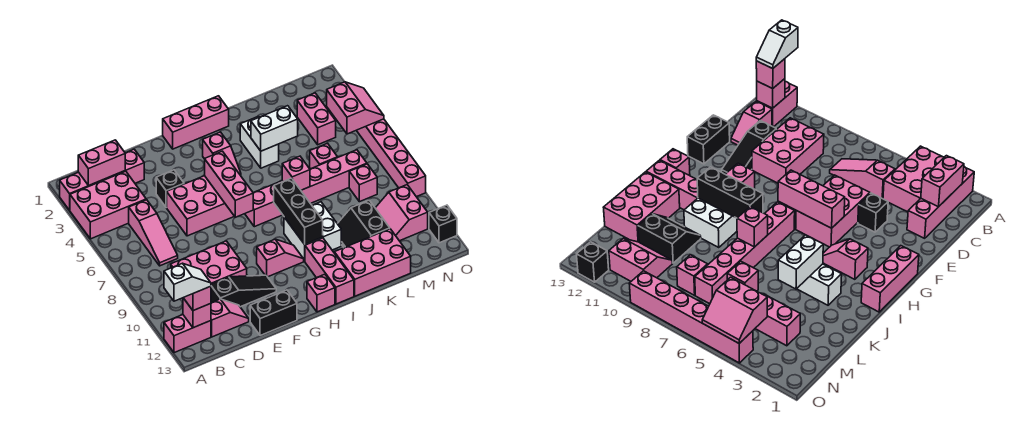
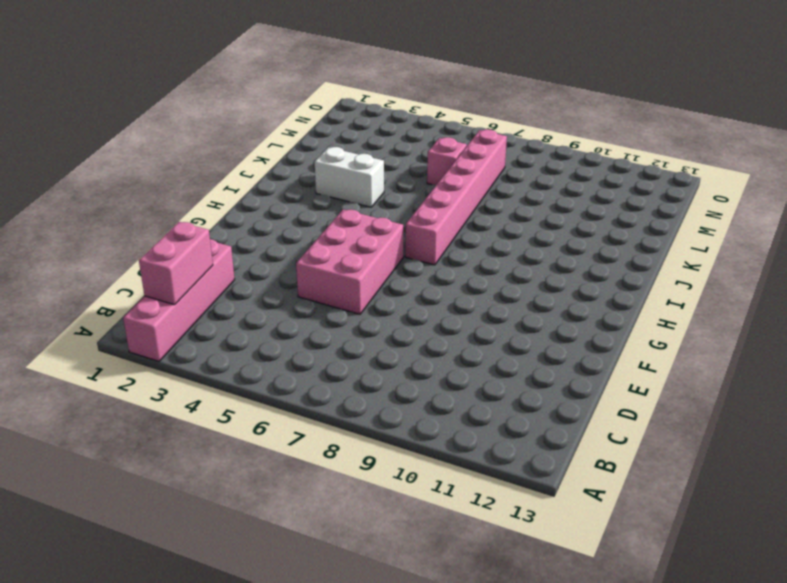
none -> pink brick A3:C4 level 1
none -> pink brick A12:B12 level 1
none -> pink slope C5:C7 level 1 top 5
none -> pink brick C9:E10 level 1

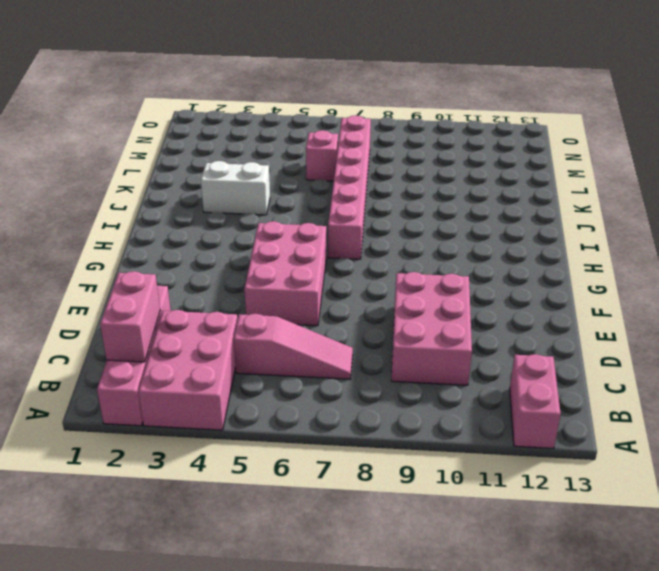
none -> pink slope C12:D12 level 1 top C
none -> black slope D11:F11 level 1 top D
none -> black brick E4 level 1
none -> black brick E13:F13 level 1

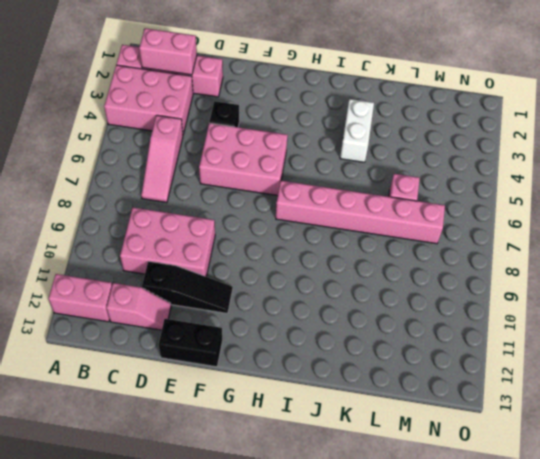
none -> pink brick G1:I1 level 1
none -> pink slope G10:H10 level 1 top G
none -> pink slope H3:H4 level 1 top 3
none -> pink brick H13 level 1

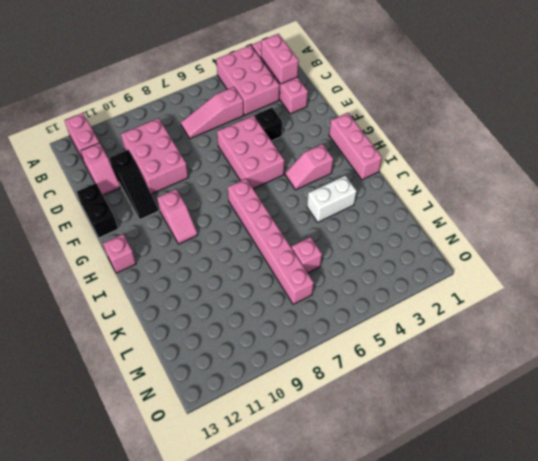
none -> white brick I9:J10 level 1
none -> pink brick I11:I13 level 1
none -> pink brick J12:L13 level 1
none -> black slope K10:L11 level 1 top L

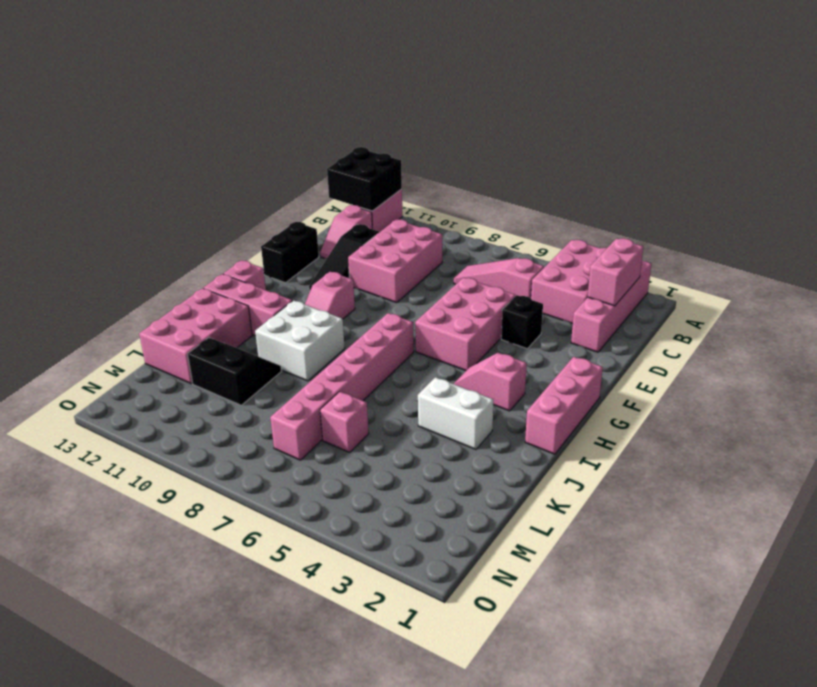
black brick A12:B13 level 2 -> pink brick B12 level 2
none -> pink brick M3:M4 level 1
none -> pink brick M8 level 1
none -> pink slope M10:N11 level 1 top N
none -> pink brick O4:O9 level 1

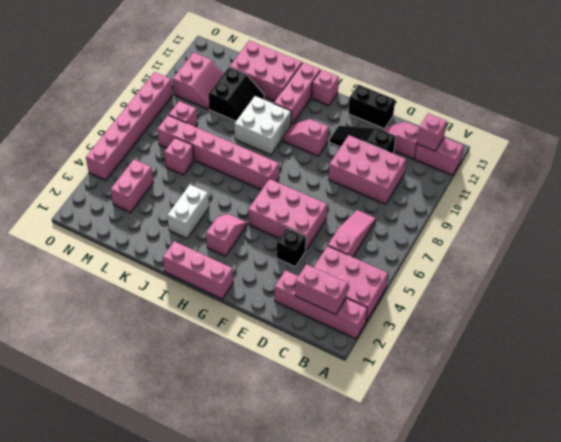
none -> black brick O12 level 1
none -> pink brick G5:G7 level 2
none -> black brick I8:I10 level 2
none -> white brick J4:K4 level 2

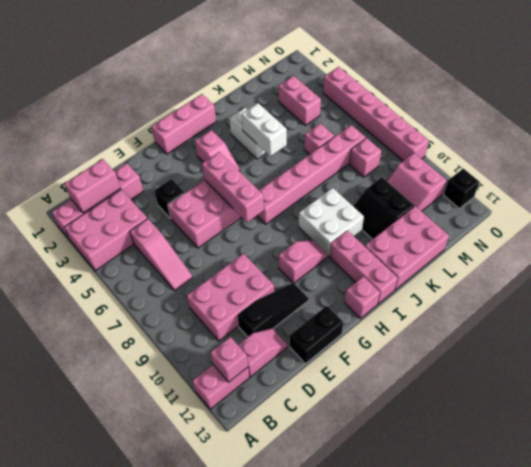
white brick J4:J5 level 2 -> white brick J4:K4 level 2
none -> black brick I8:I10 level 2
none -> pink brick J7 level 2
none -> pink slope N4:O5 level 2 top N
none -> pink brick B12 level 3

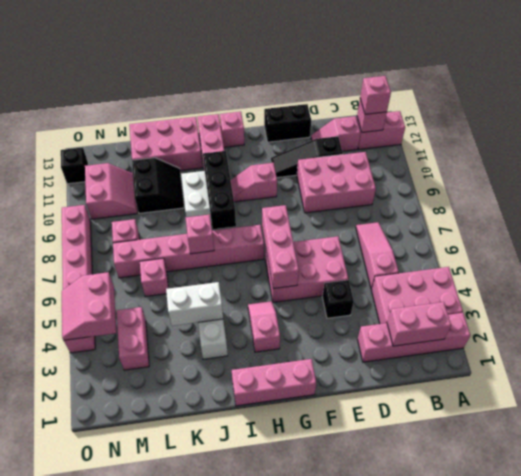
none -> white slope A12:B12 level 4 top A

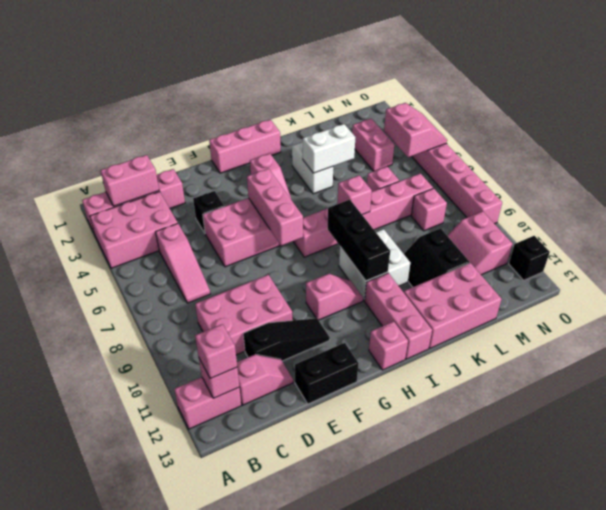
none -> white slope A12:B12 level 4 top A

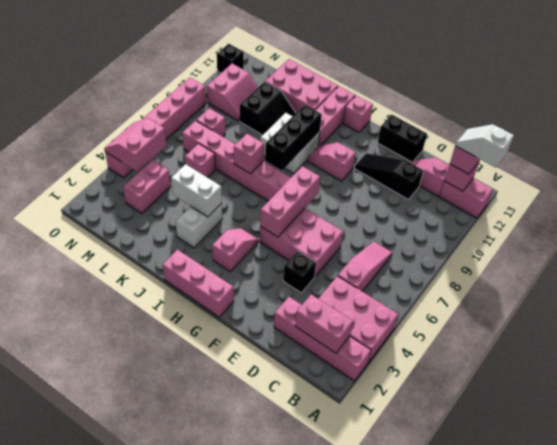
none -> pink brick C9:E10 level 1

